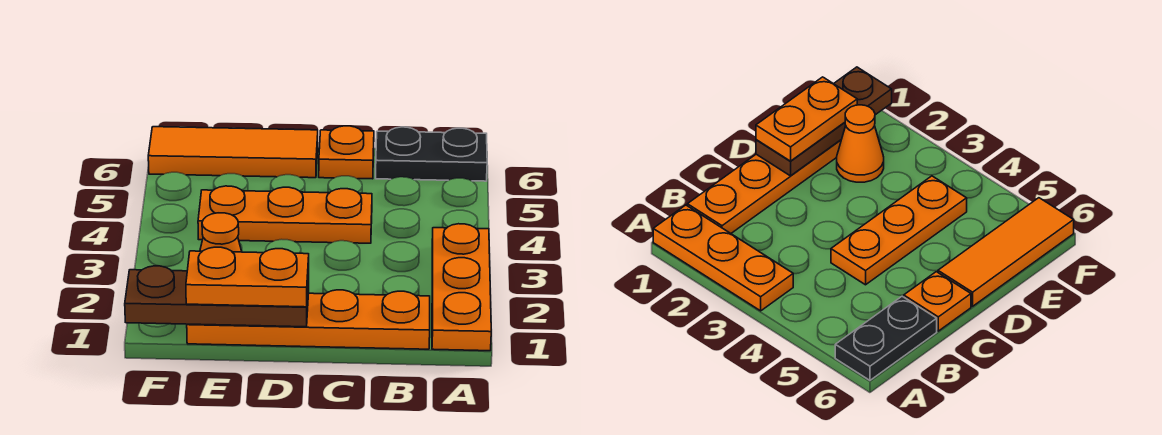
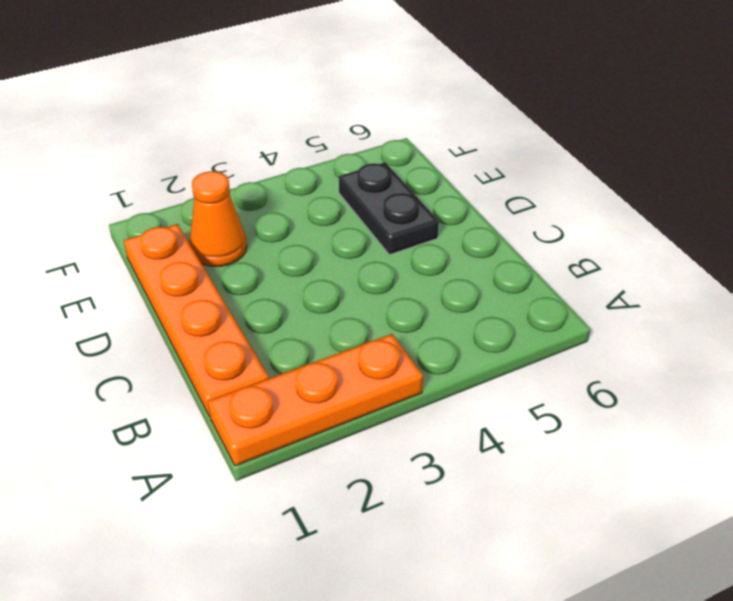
black plate D5:E5 level 1 -> black plate A6:B6 level 1
none -> orange plate C4:E4 level 1
none -> orange plate C6 level 1

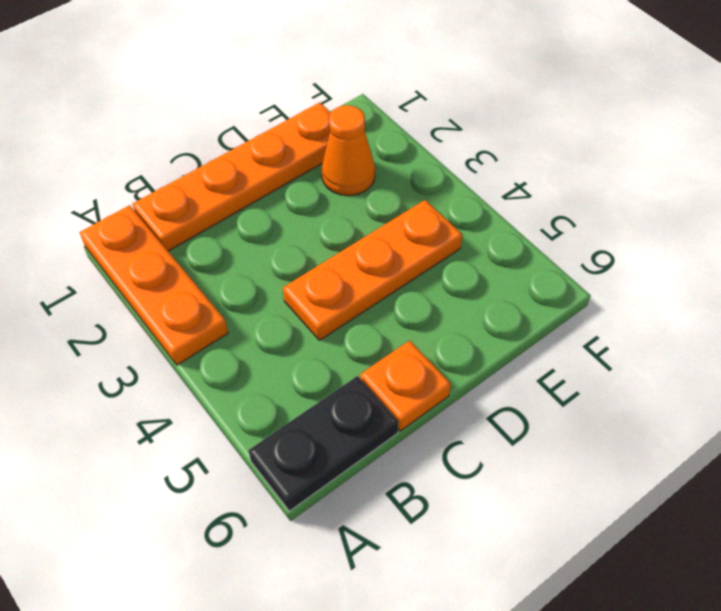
none -> orange tile D6:F6 level 1
none -> brown plate D1:F1 level 2

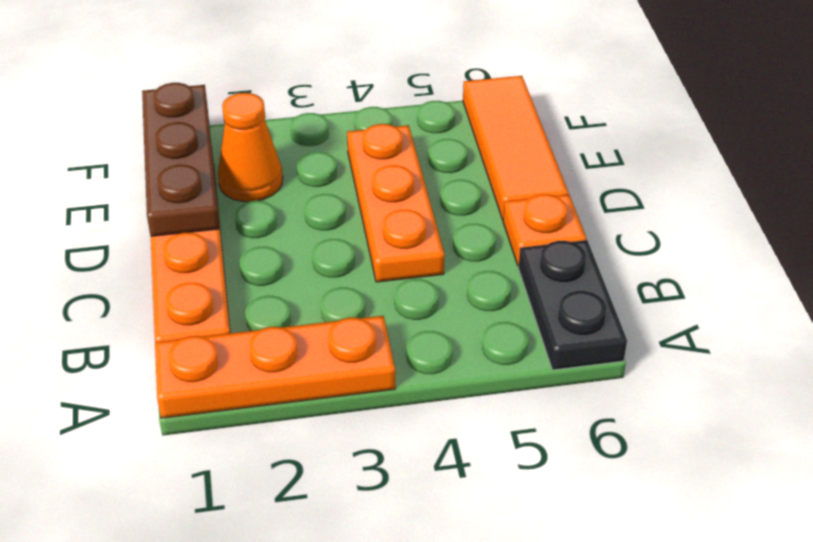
none -> orange plate D1:E1 level 3

